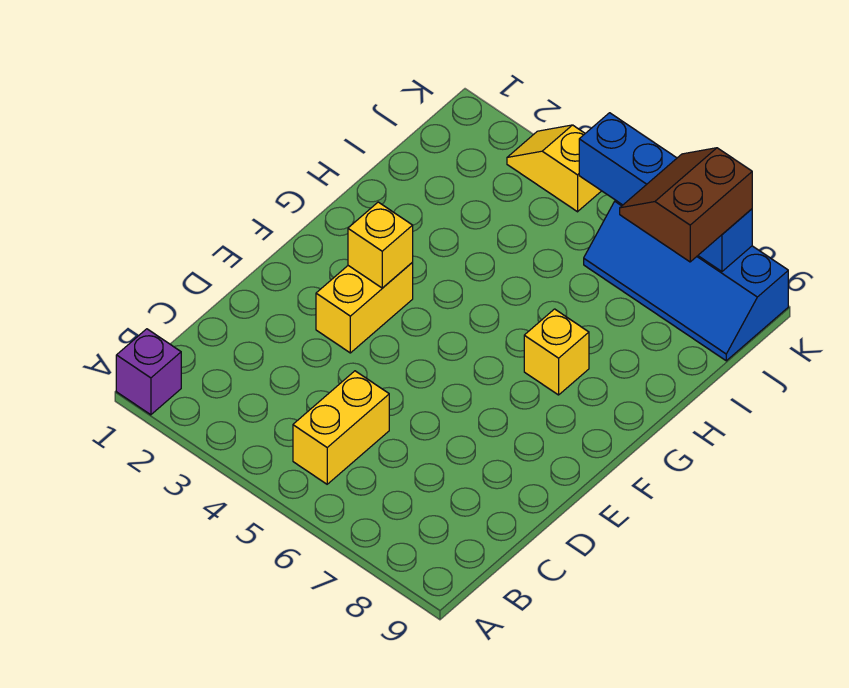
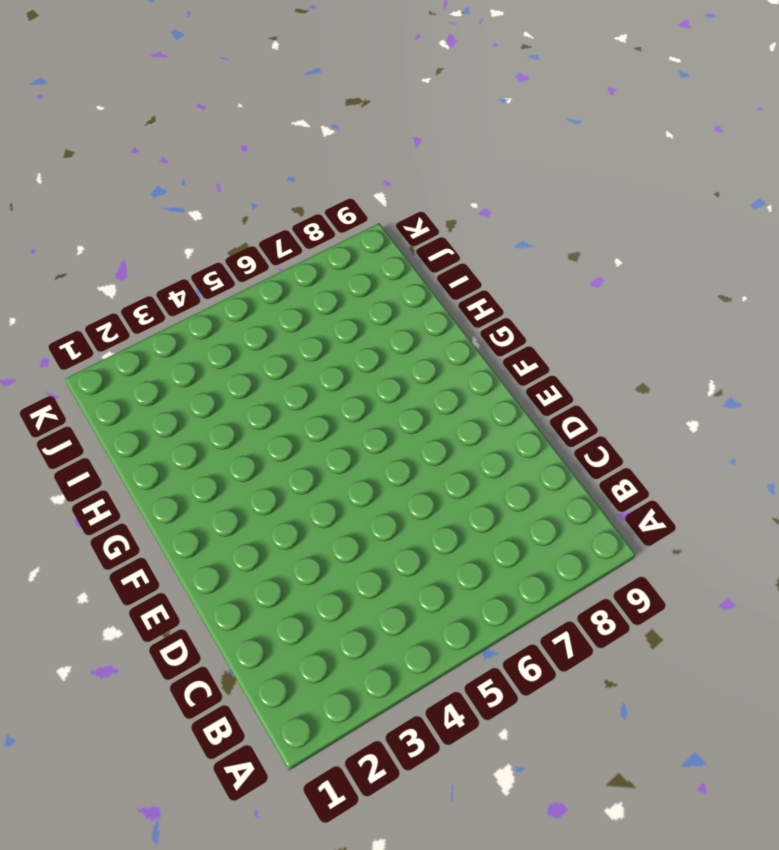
none -> purple brick A1 level 1
none -> yellow brick B5:C5 level 1

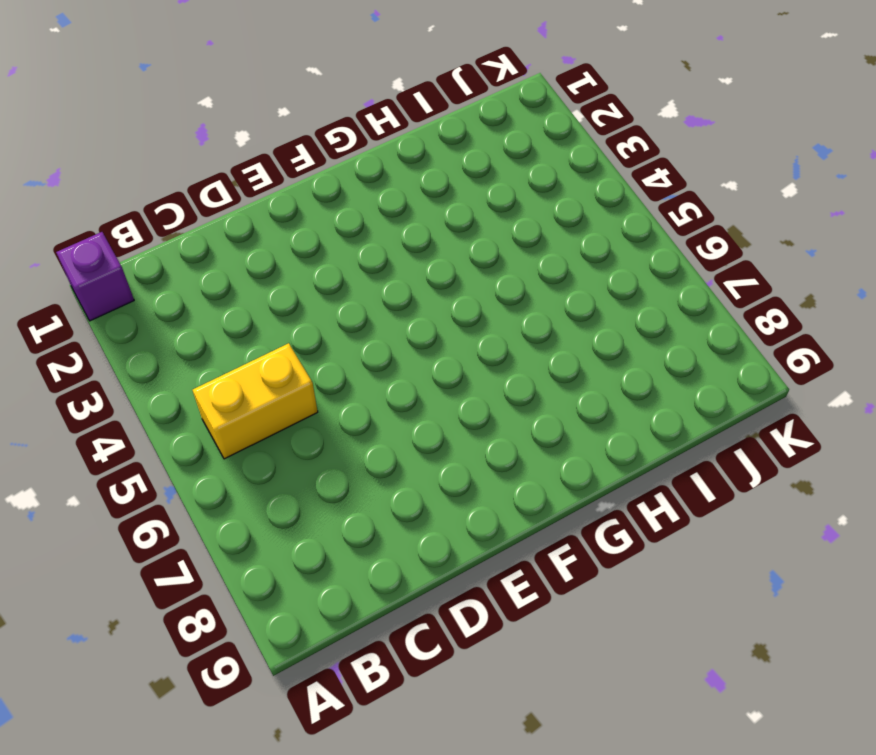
none -> yellow brick E3:F3 level 1
none -> yellow brick G7 level 1

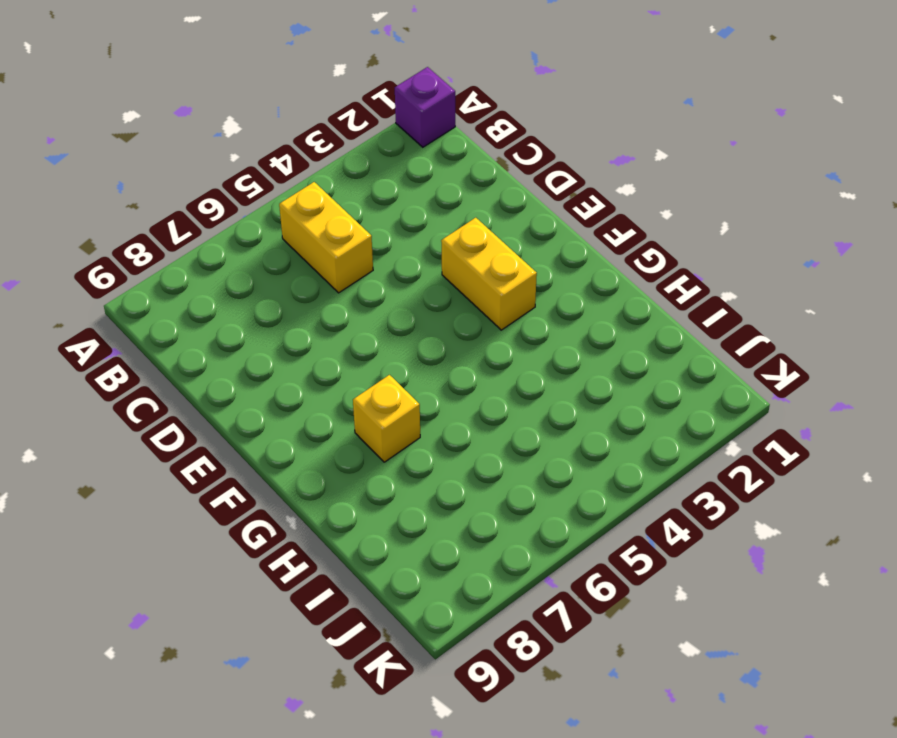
none -> blue slope J6:K9 level 1 top K
none -> yellow slope K3:K4 level 1 top 4

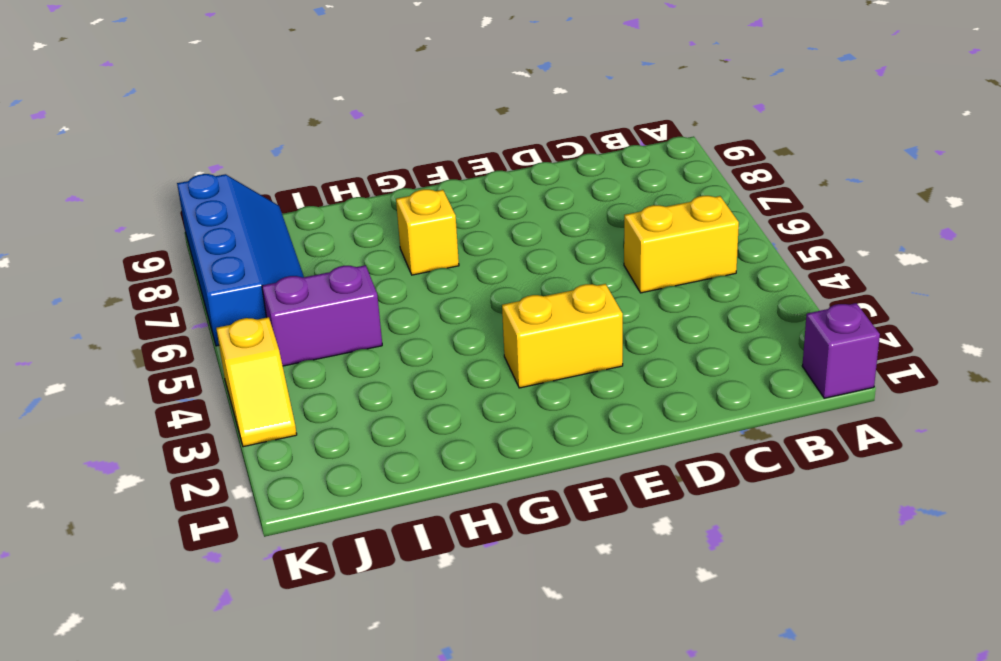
purple brick I5:J5 level 1 -> none
none -> yellow brick F3 level 2
none -> blue brick K5:K8 level 2

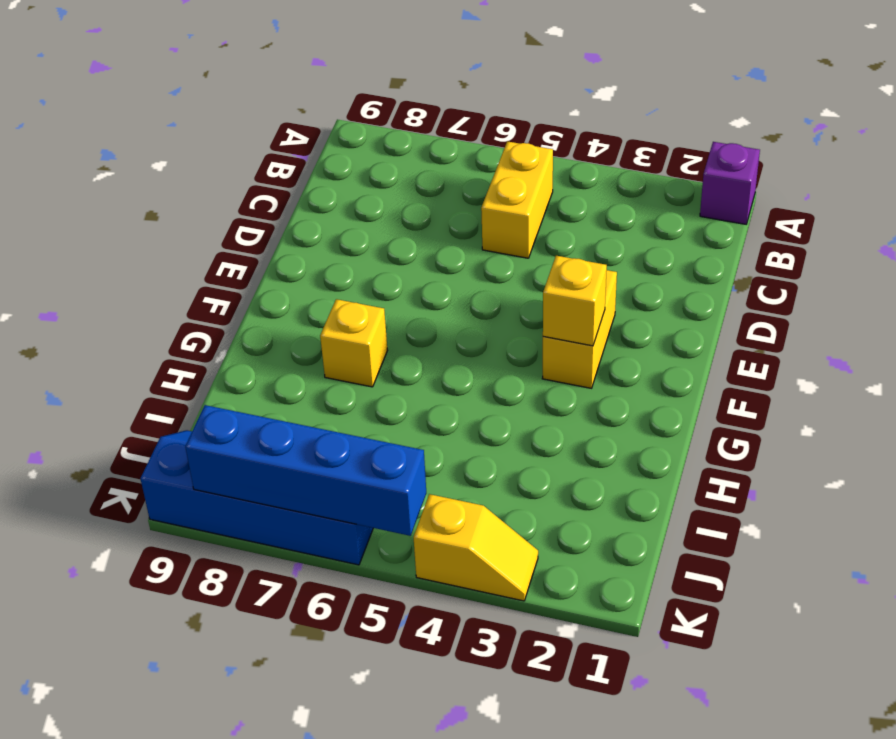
none -> brown slope J7:K8 level 3 top 8

